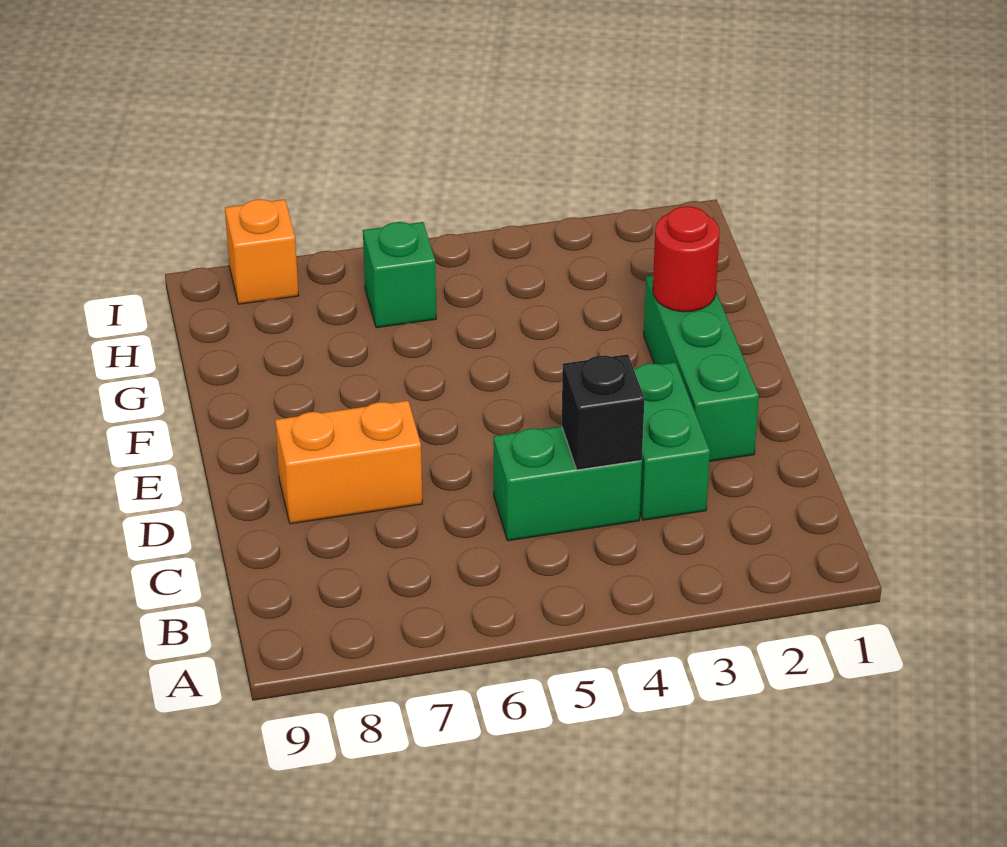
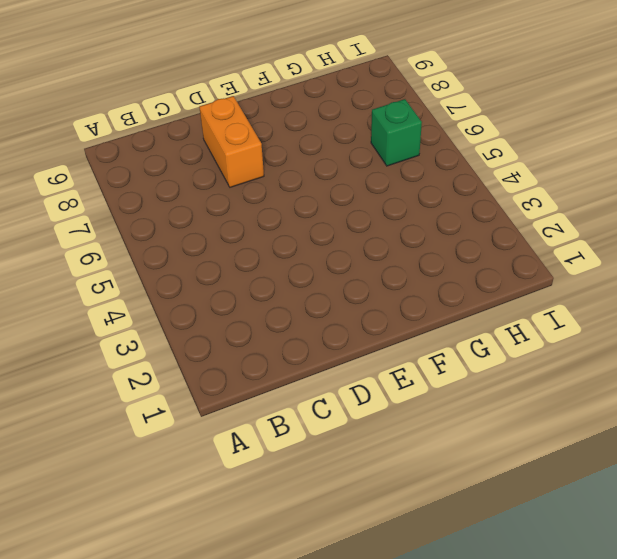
none -> green brick C3:D3 level 1
none -> green brick C4:C5 level 1

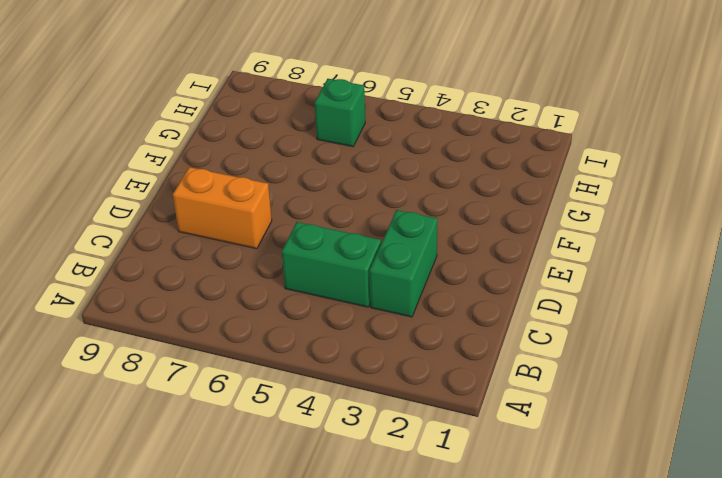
none -> green brick D2:F2 level 1
none -> orange brick I8 level 1

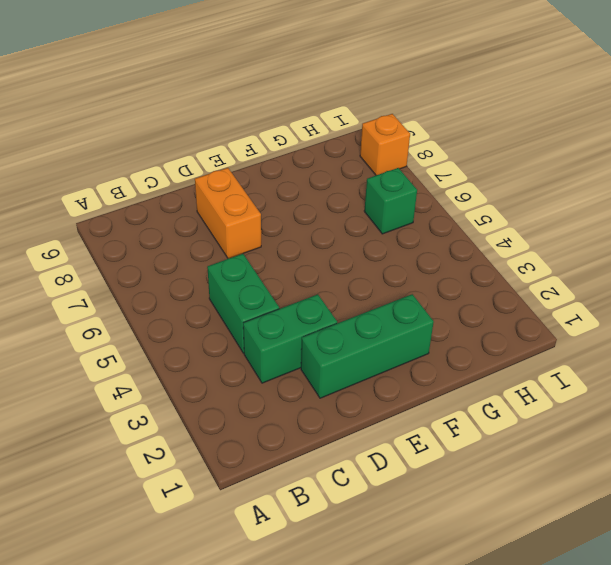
none -> black brick C4 level 2
none -> red round brick F2 level 2

